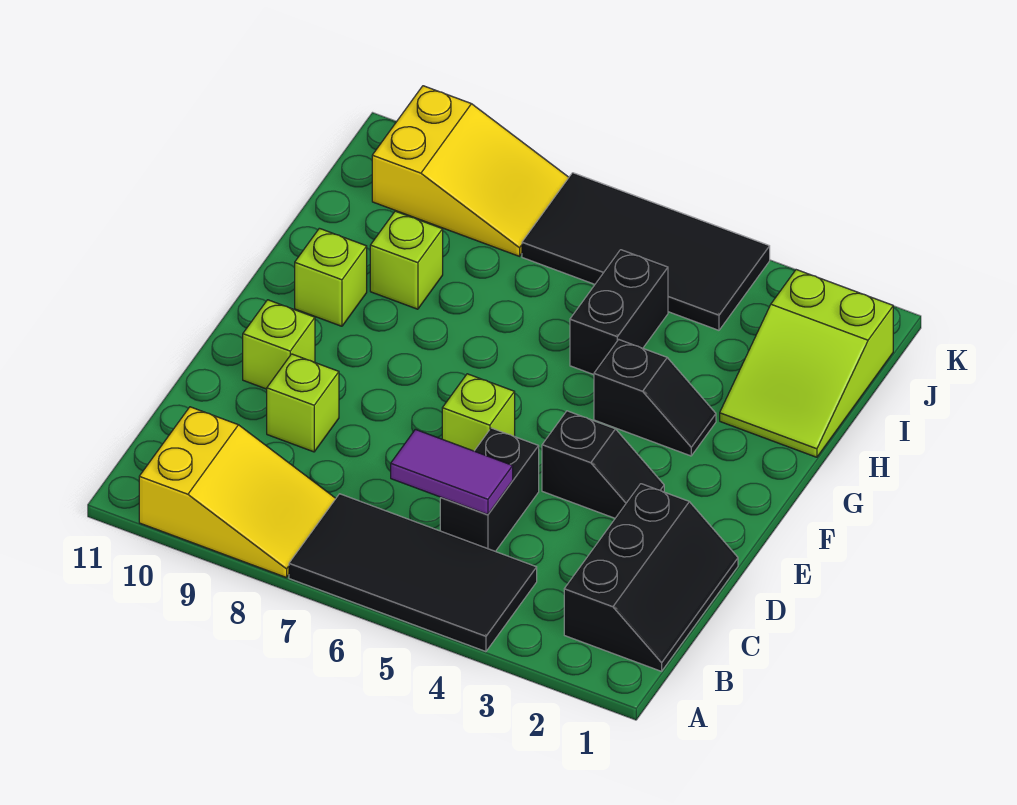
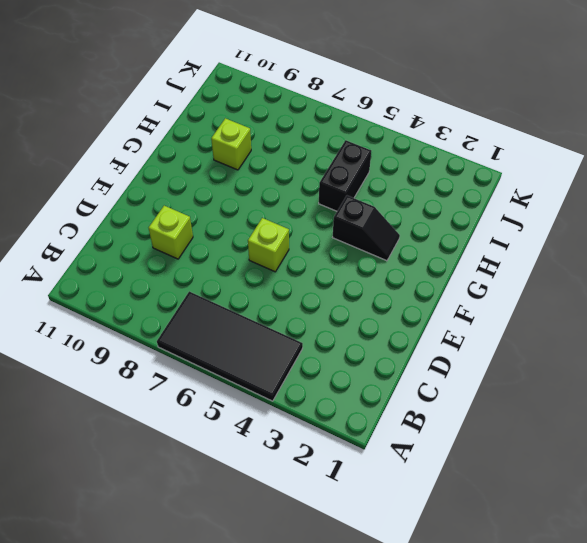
none -> yellow slope A8:B10 level 1 top 10
none -> black slope B1:D2 level 1 top 2
none -> black brick C5:D5 level 1

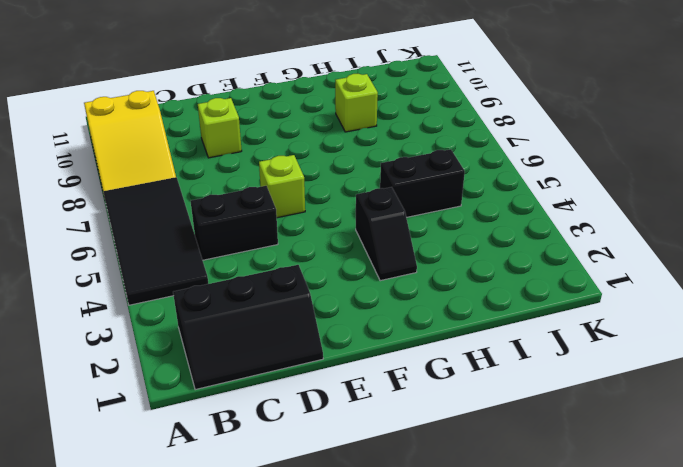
none -> black slope E3:E4 level 1 top 4
none -> lime brick E10 level 1
none -> lime brick G10 level 1

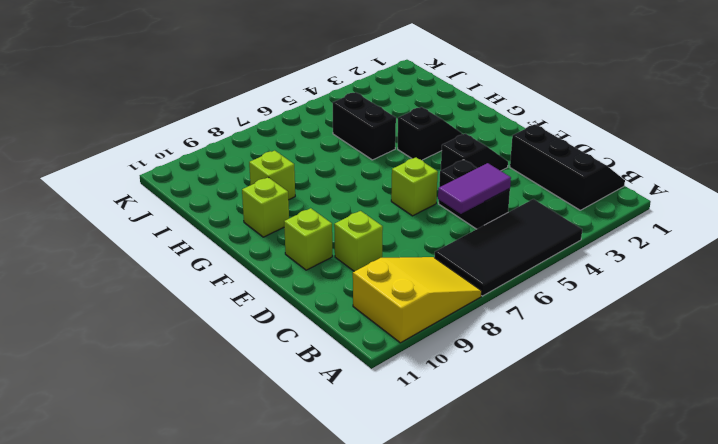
none -> lime slope H1:J2 level 1 top J
none -> black tile J4:K7 level 1
none -> yellow slope J8:K10 level 1 top 10

